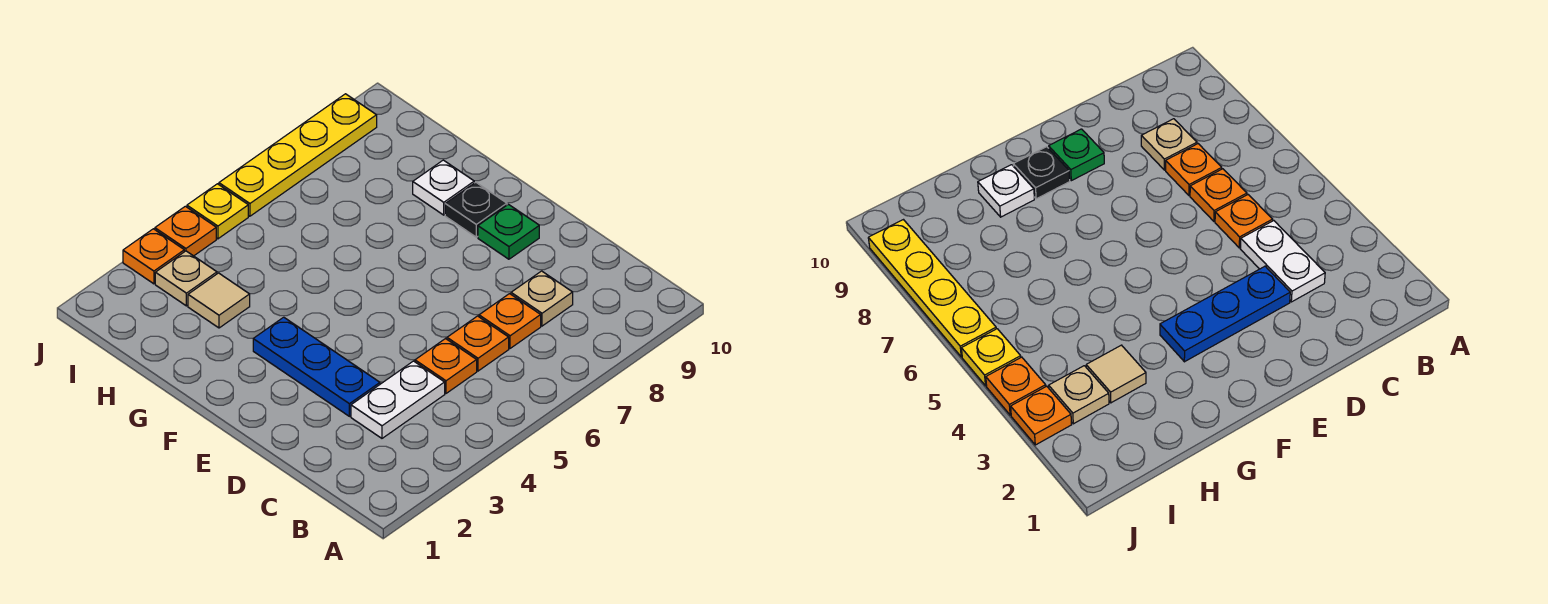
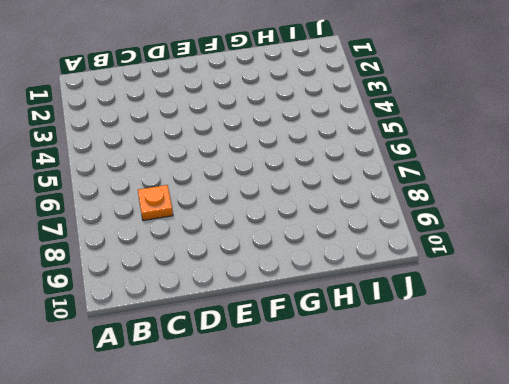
none -> white plate C3:C4 level 1
none -> orange plate C5 level 1
none -> orange plate C6 level 1

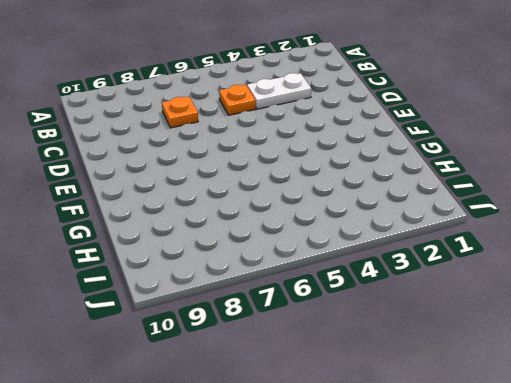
none -> orange plate C6 level 1
none -> tan plate C8 level 1
none -> blue plate D3:F3 level 1

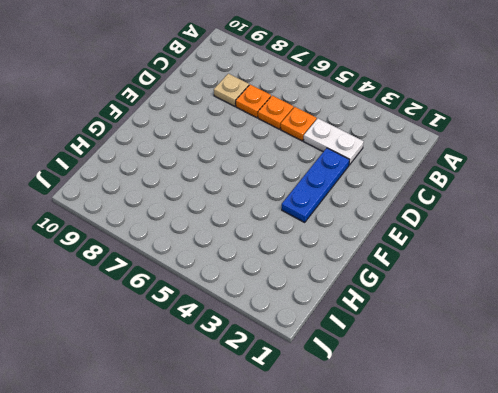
none -> green plate E9 level 1
none -> black plate F9 level 1
none -> white plate G9 level 1

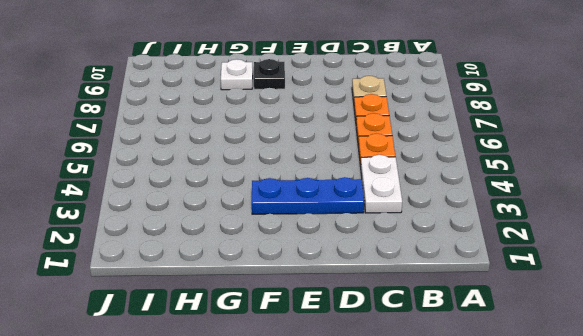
none -> green plate E9 level 1
none -> tan tile H3 level 1
none -> tan plate I3 level 1

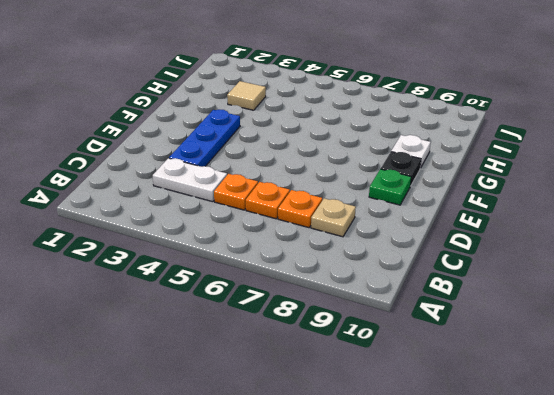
none -> tan plate I3 level 1
none -> orange plate J3 level 1
none -> orange plate J4 level 1

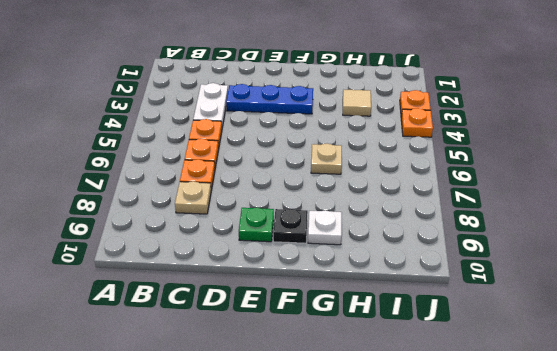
tan plate G6 level 1 -> tan plate I3 level 1
none -> yellow plate J5 level 1
none -> yellow plate J6:J9 level 1

